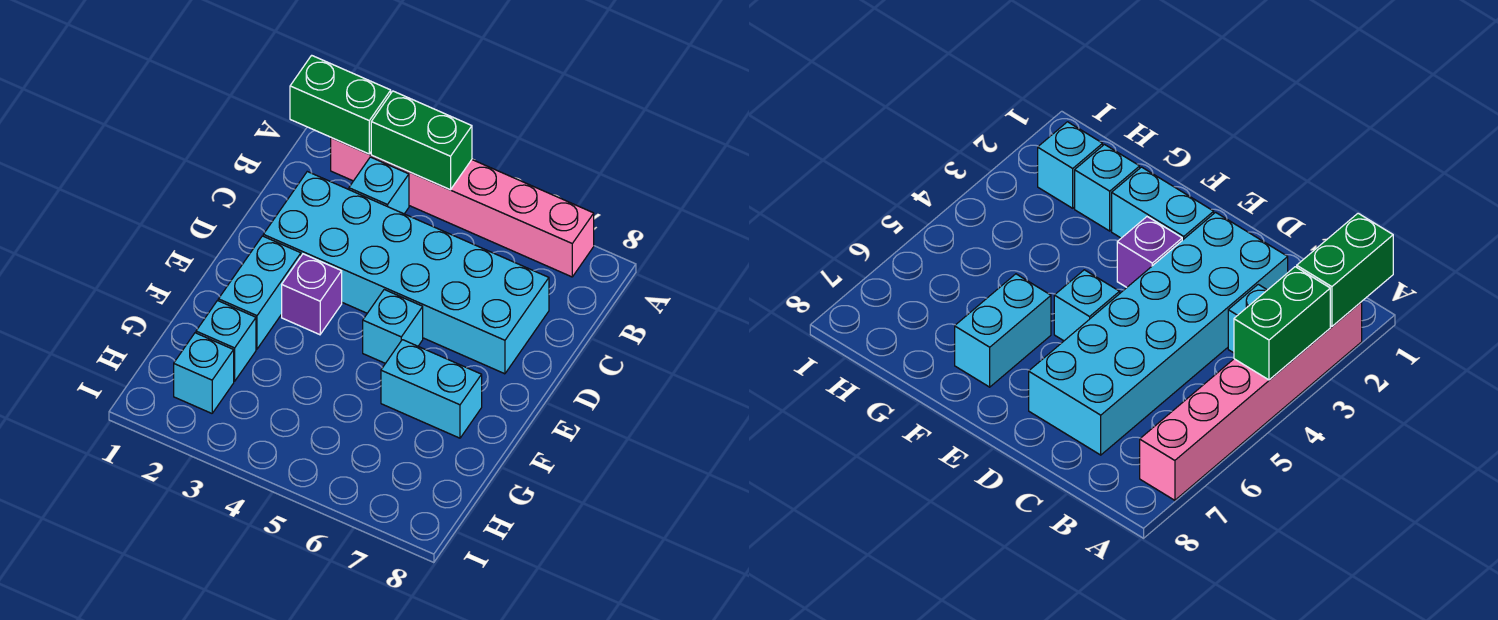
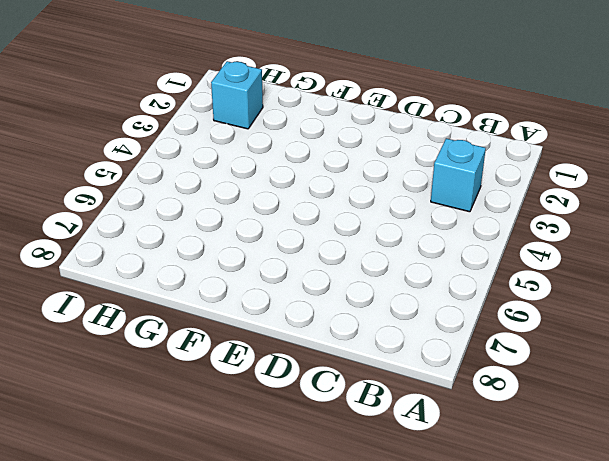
none -> pink brick A2:A7 level 1
none -> cyan brick C2:D7 level 1

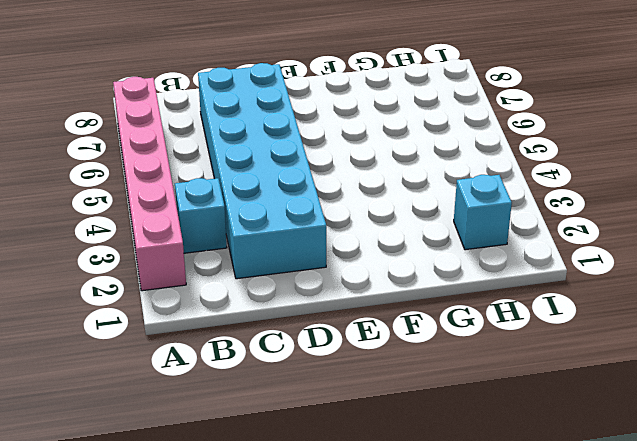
none -> cyan brick E2:F2 level 1
none -> purple brick E3 level 1

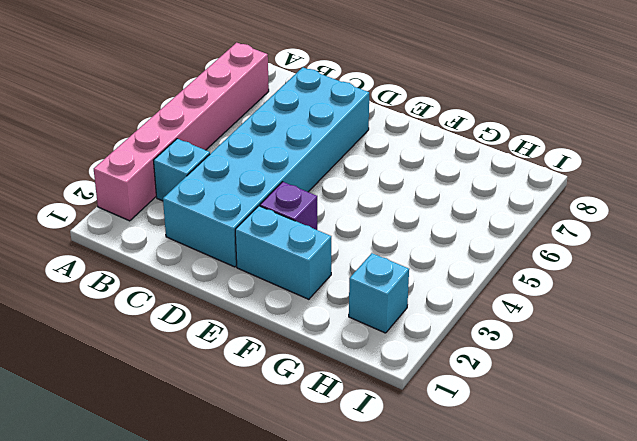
none -> cyan brick E5 level 1
none -> cyan brick F6:F7 level 1

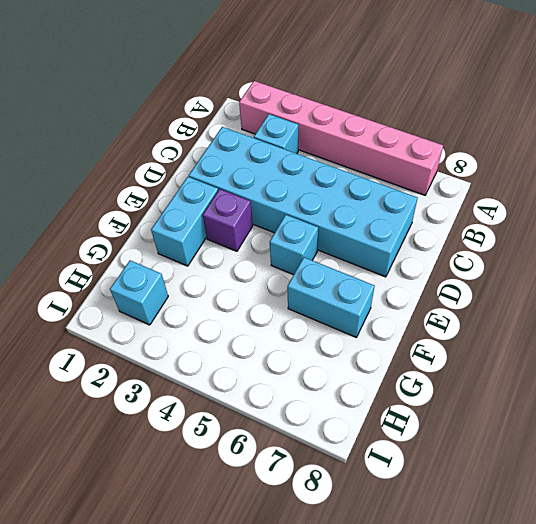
none -> cyan brick G2 level 1
none -> green brick A1:A2 level 2

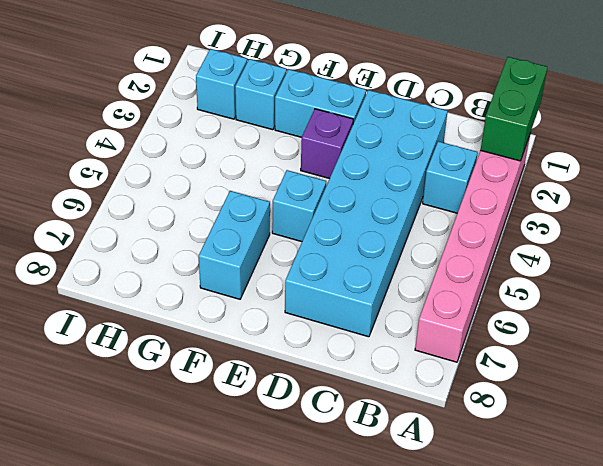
none -> green brick A3:A4 level 2

